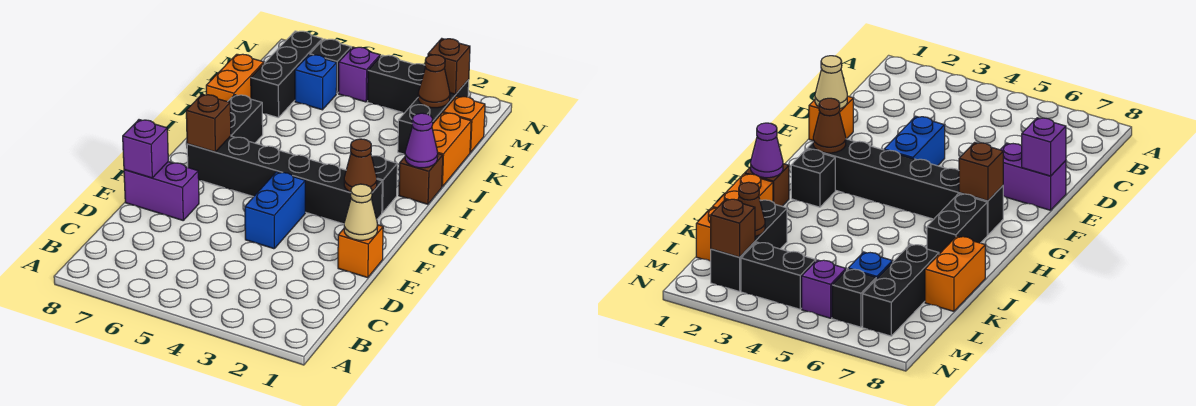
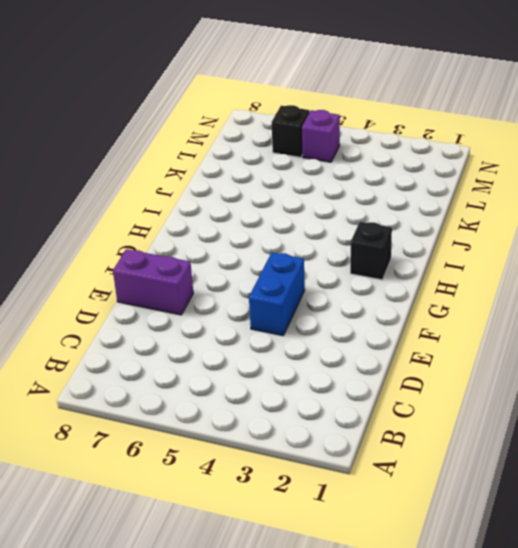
none -> orange brick E1 level 1
none -> black brick G2:G7 level 1
none -> black brick H7:I7 level 1

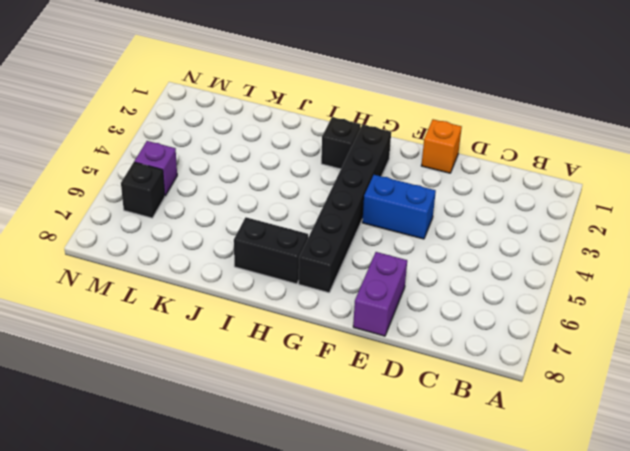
none -> brown brick I1 level 1
none -> orange brick J1:K1 level 1
none -> orange brick J8:K8 level 1

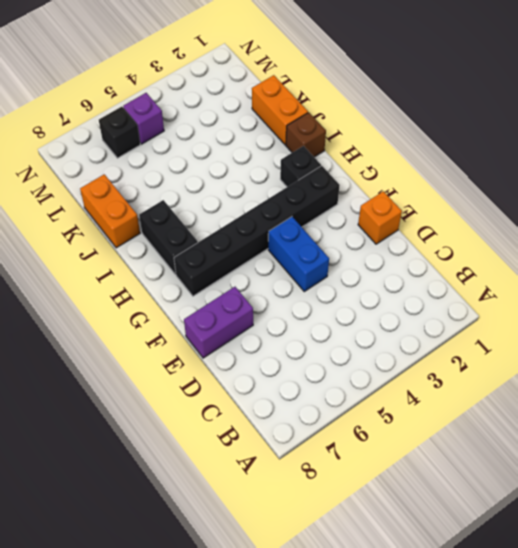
none -> black brick K2:M2 level 1
none -> black brick K7:M7 level 1
none -> orange brick L1 level 1

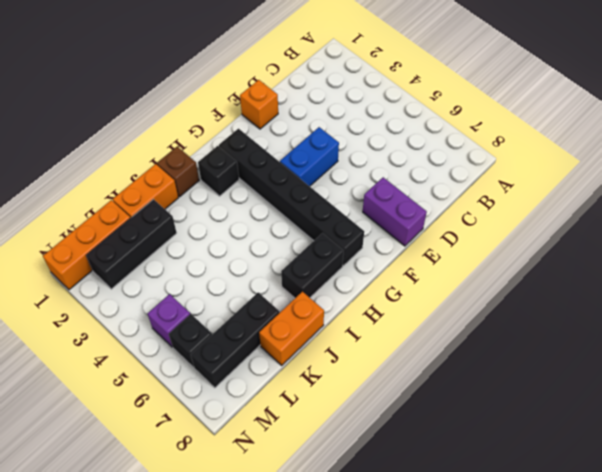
orange brick L1:N1 level 1 -> orange brick L1 level 1
none -> blue brick L6 level 1
none -> black brick M3:M4 level 1
none -> tan cone E1 level 2

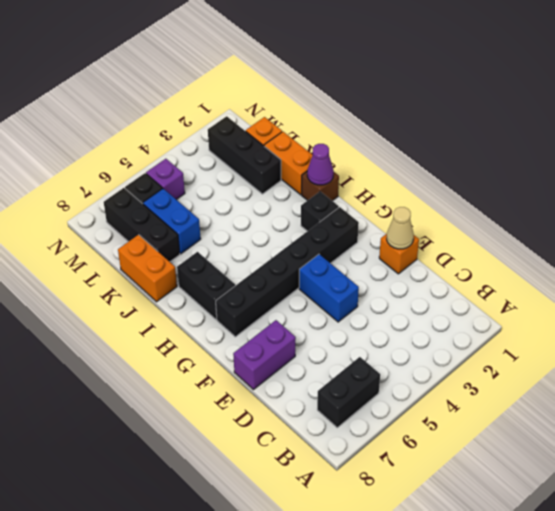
black brick B6:B7 level 1 -> black brick M3:M4 level 1
blue brick K6:L6 level 1 -> blue brick L6 level 1
none -> purple brick E8 level 2
none -> brown cone G2 level 2
none -> brown brick G7 level 2

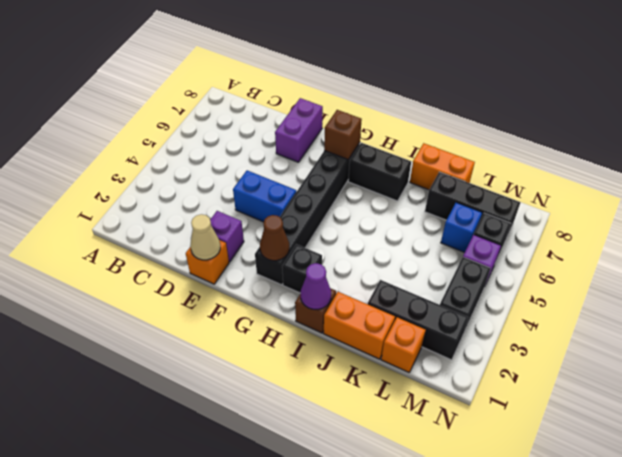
purple brick E2 level 1 -> purple brick E8 level 2
none -> brown cone L2 level 2
none -> brown brick M2 level 2

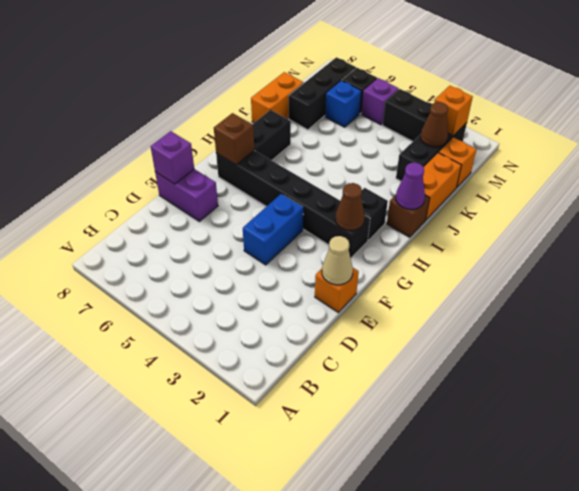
orange brick M2 level 2 -> brown brick M2 level 2

